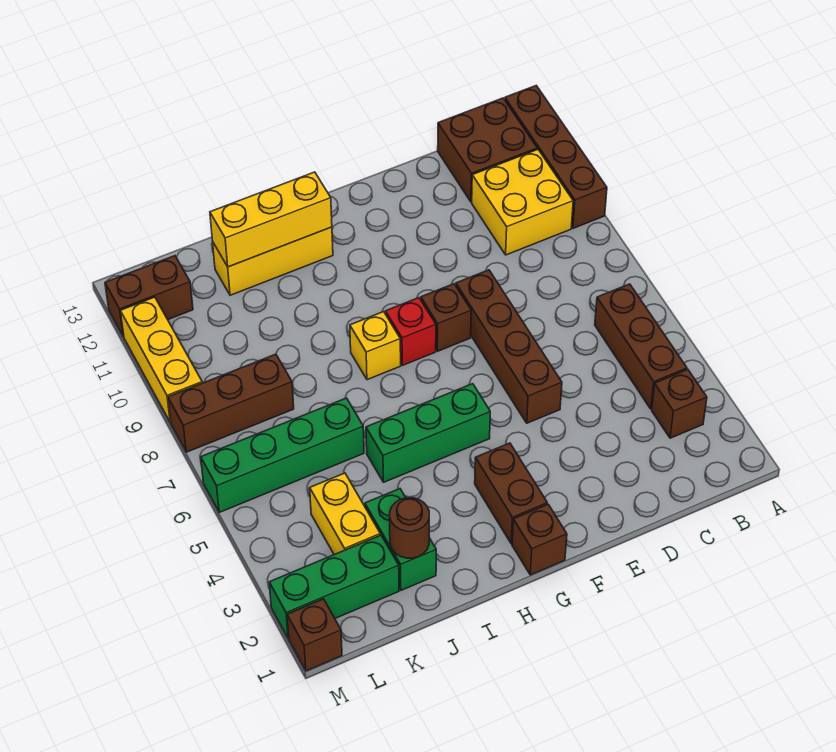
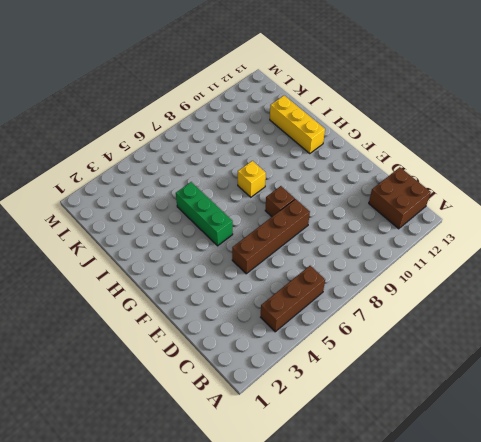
none -> brown brick A10:A13 level 1
none -> brown brick B3 level 1
none -> yellow brick B10:C11 level 1

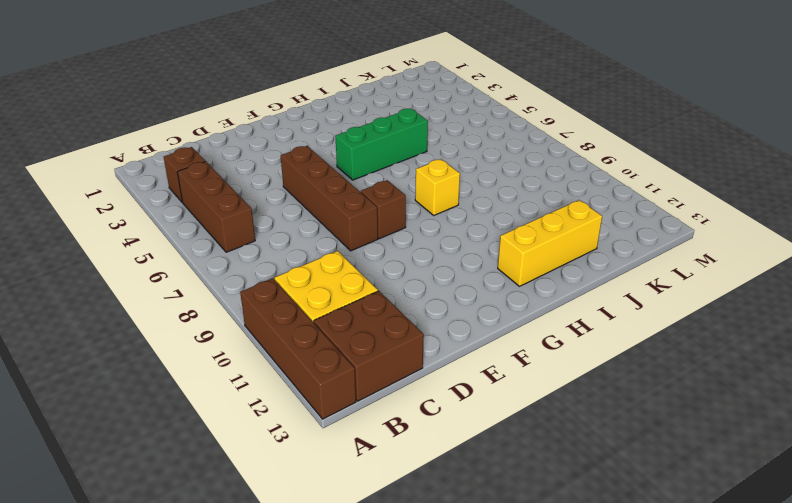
none -> brown brick G1 level 1
none -> brown brick G2:G3 level 1
none -> red brick G8 level 1

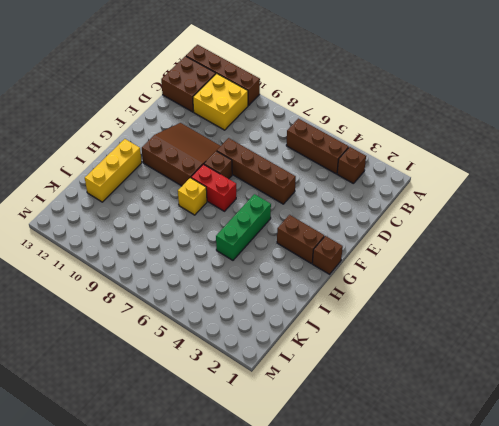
brown slope E9:G11 level 1 top G -> none
red brick G7:G8 level 1 -> red brick G8 level 1
none -> green brick J2:J3 level 1
none -> green brick J6:M6 level 1
none -> green brick K2:M2 level 1

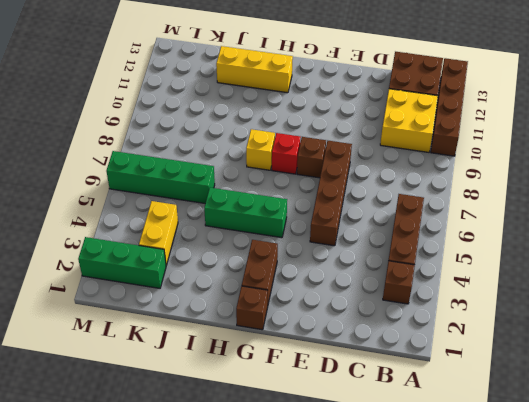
none -> green brick J2:J3 level 1
none -> brown brick K8:M8 level 1
none -> brown brick L12:M12 level 1

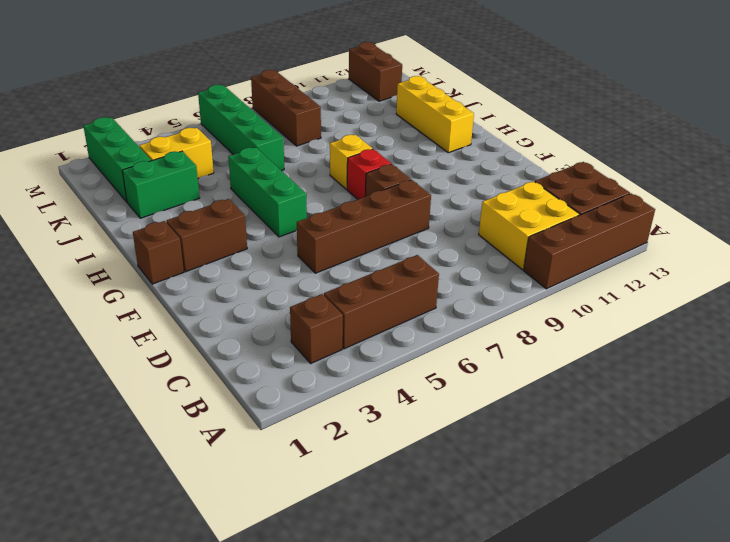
none -> brown brick M1 level 1
none -> yellow brick M9:M11 level 1
none -> yellow brick H12:J12 level 2

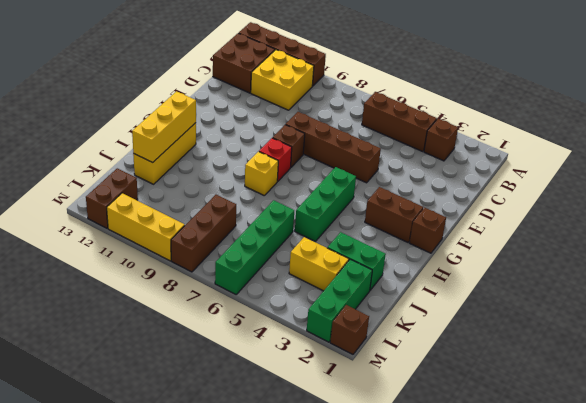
none -> brown round brick J2 level 2

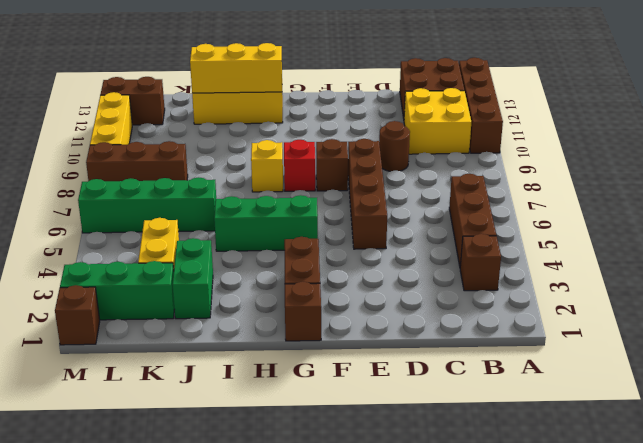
brown round brick D9 level 1 -> brown round brick J2 level 2

